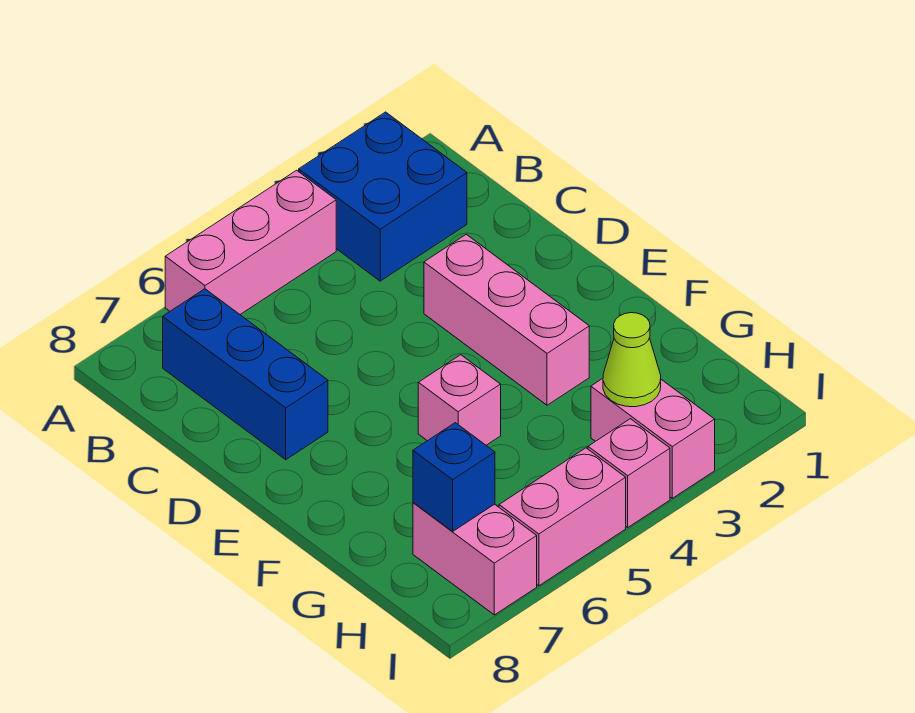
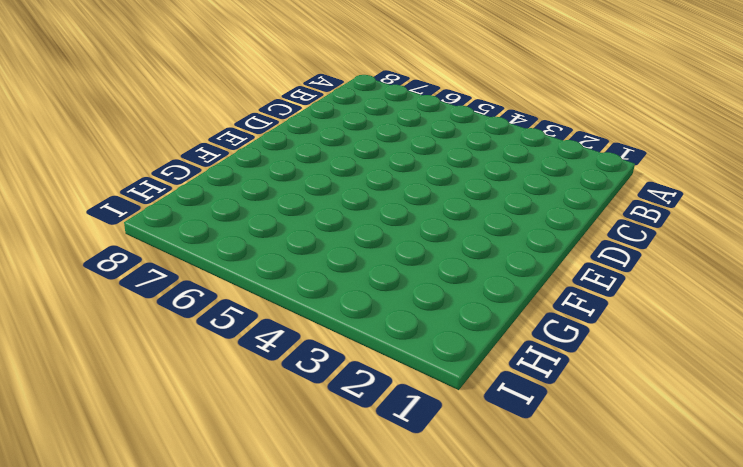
none -> blue brick A2:B3 level 1
none -> pink brick A4:A6 level 1

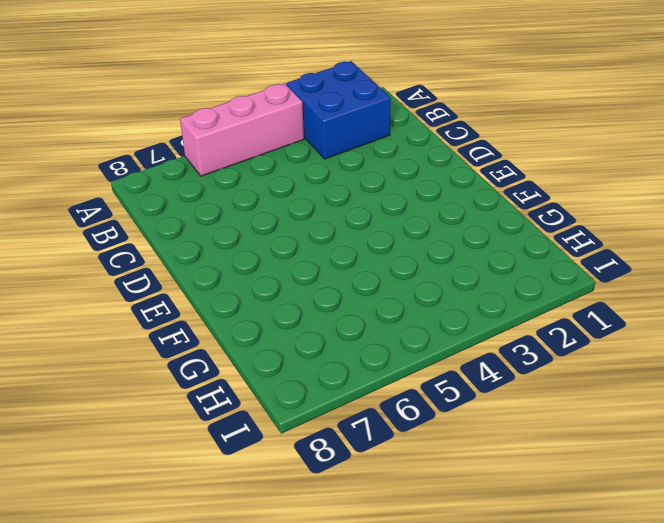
none -> blue brick B7:D7 level 1
none -> pink brick D3:F3 level 1

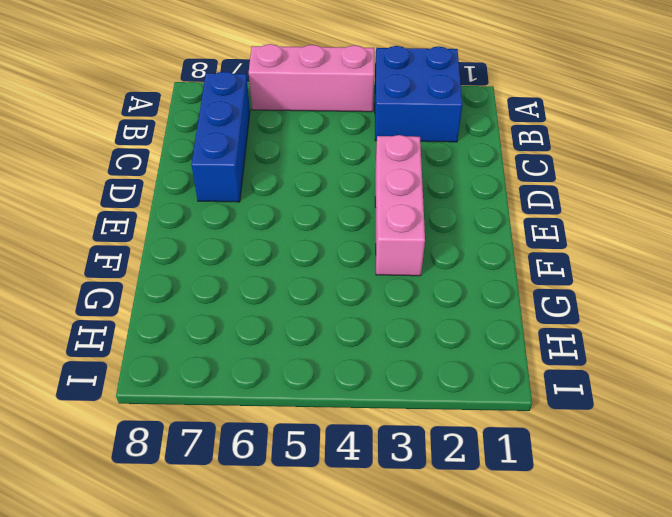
none -> pink brick F5 level 1
none -> pink brick H3:I3 level 1

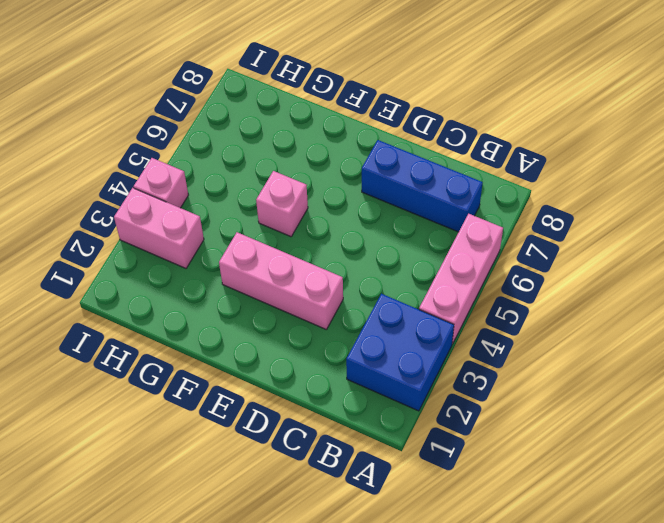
none -> pink brick H7:I7 level 1
none -> pink brick I5:I6 level 1

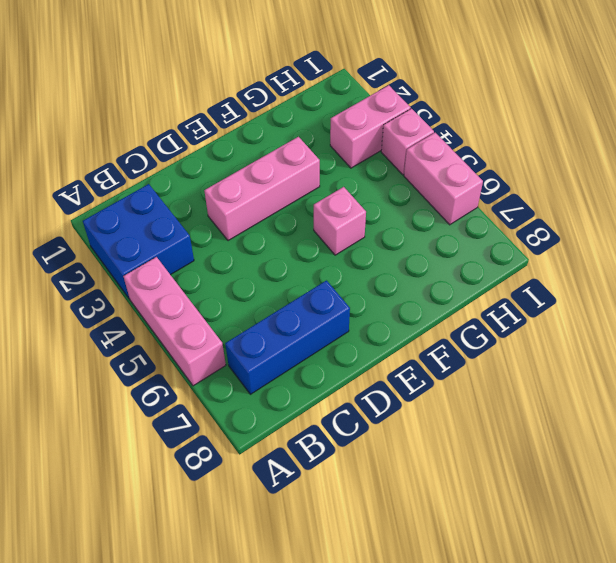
none -> pink brick H7:I7 level 1
none -> lime cone H3 level 2

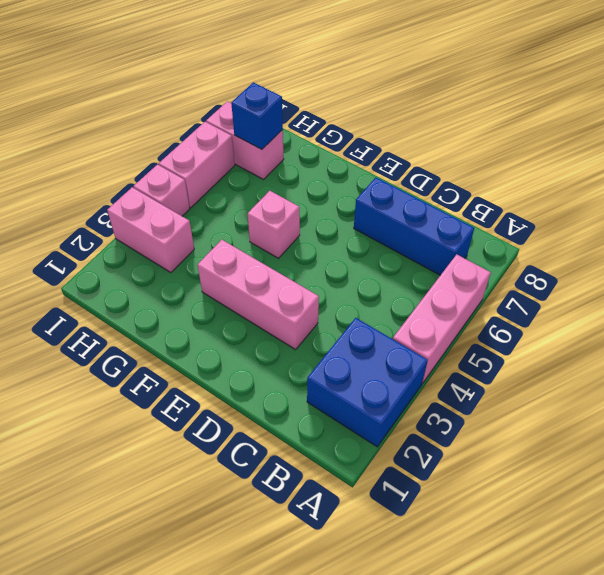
none -> lime cone H3 level 2

